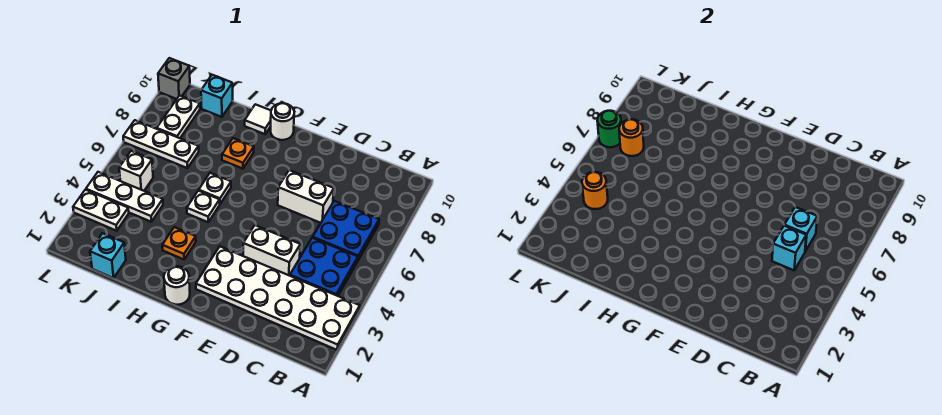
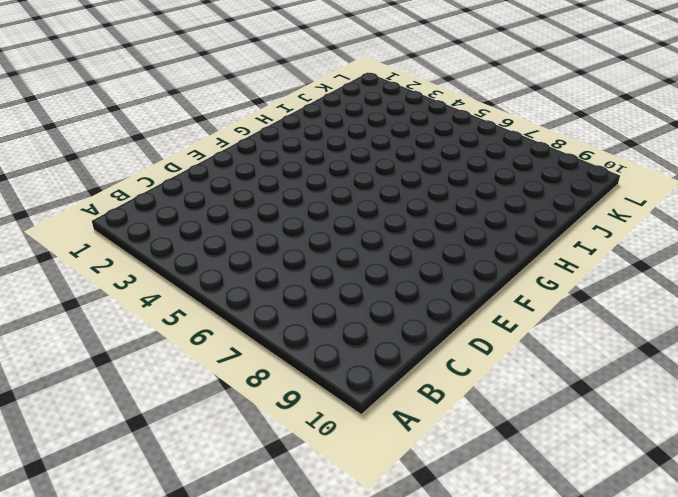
none -> white plate A2:F3 level 1
none -> blue plate B4:C5 level 1
none -> blue plate B6:C7 level 1

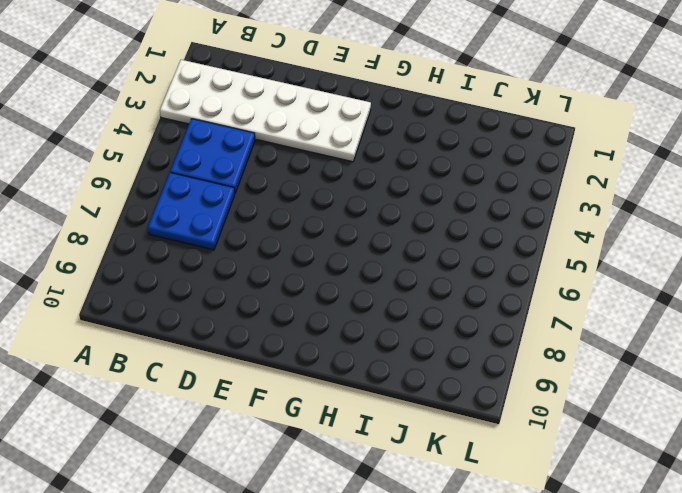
none -> white brick D4:E4 level 1
none -> white brick D7:E7 level 1
none -> white round brick G1 level 1

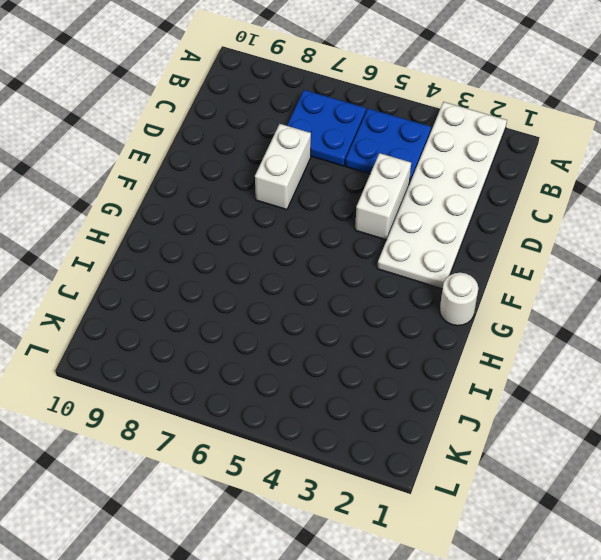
none -> white round brick G10 level 1
none -> orange plate H3 level 1
none -> white plate H5 level 1

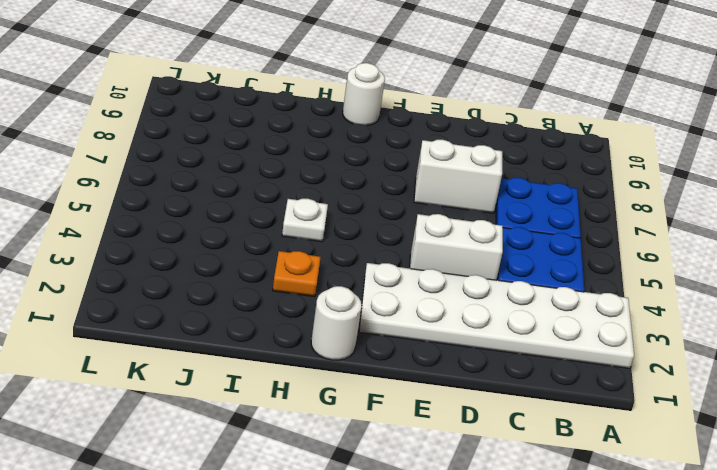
none -> white plate H6 level 1
none -> orange plate H8 level 1
none -> white tile H10 level 1

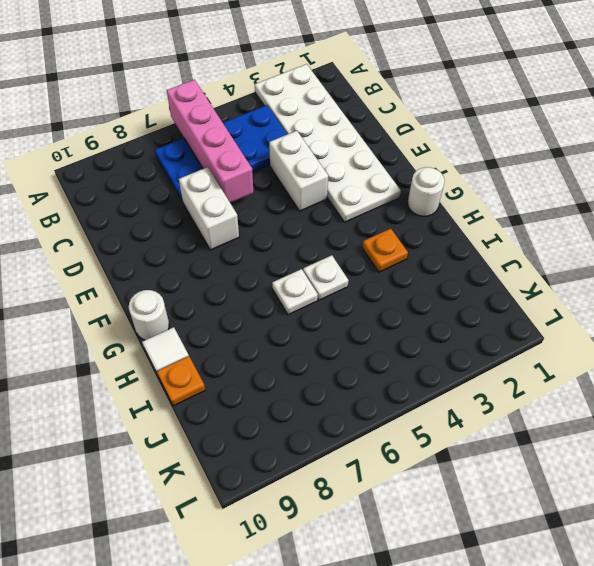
pink brick A6:D6 level 2 -> cyan brick C6 level 2
orange plate I10 level 1 -> orange plate H8 level 1
none -> cyan brick J1 level 1
none -> white plate J4:L4 level 1
none -> white plate J7:L7 level 1

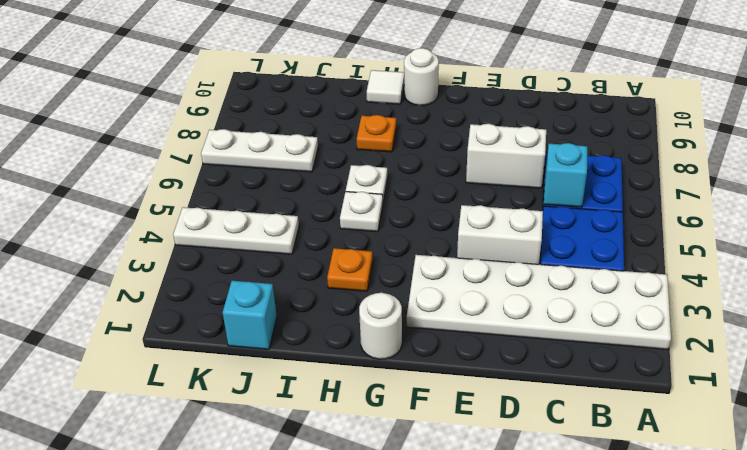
none -> cyan brick J10 level 1
none -> white plate K3:L3 level 1
none -> white brick K5 level 1

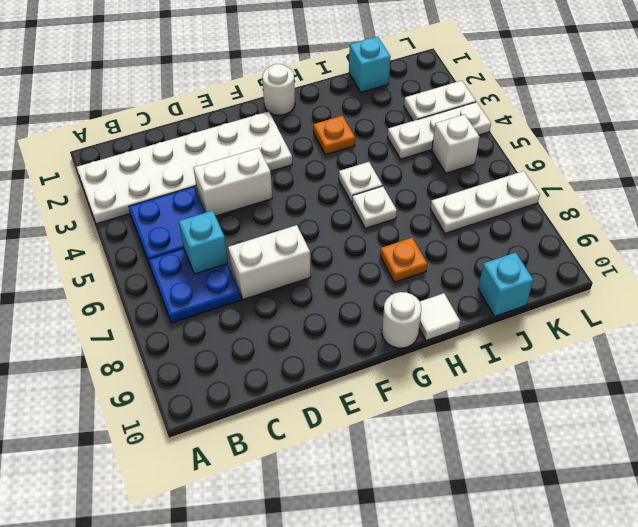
none -> white plate K8:K9 level 1
none -> grey brick L10 level 1
none -> cyan brick C5 level 2

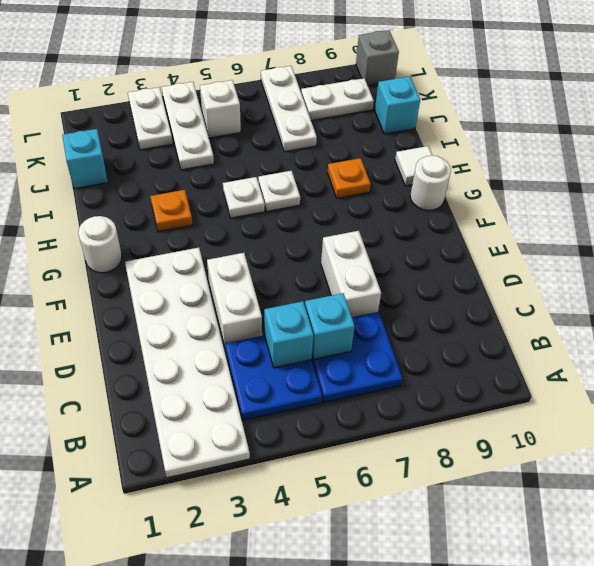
none -> orange round brick K4 level 2
none -> orange round brick K7 level 2
none -> green round brick L7 level 2

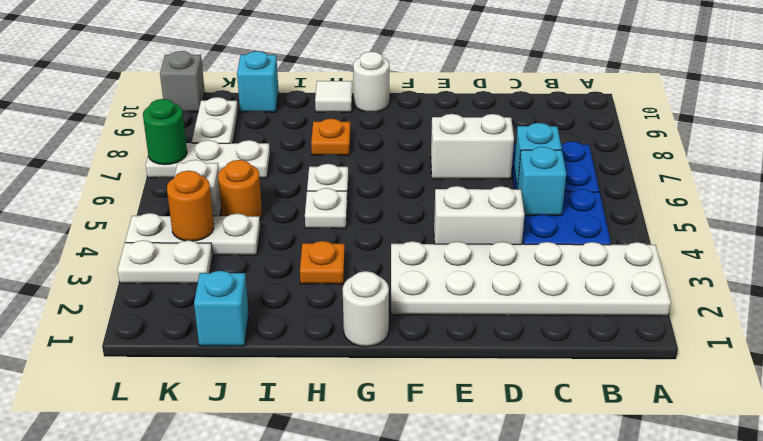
orange round brick J5 level 1 -> orange round brick K7 level 2

